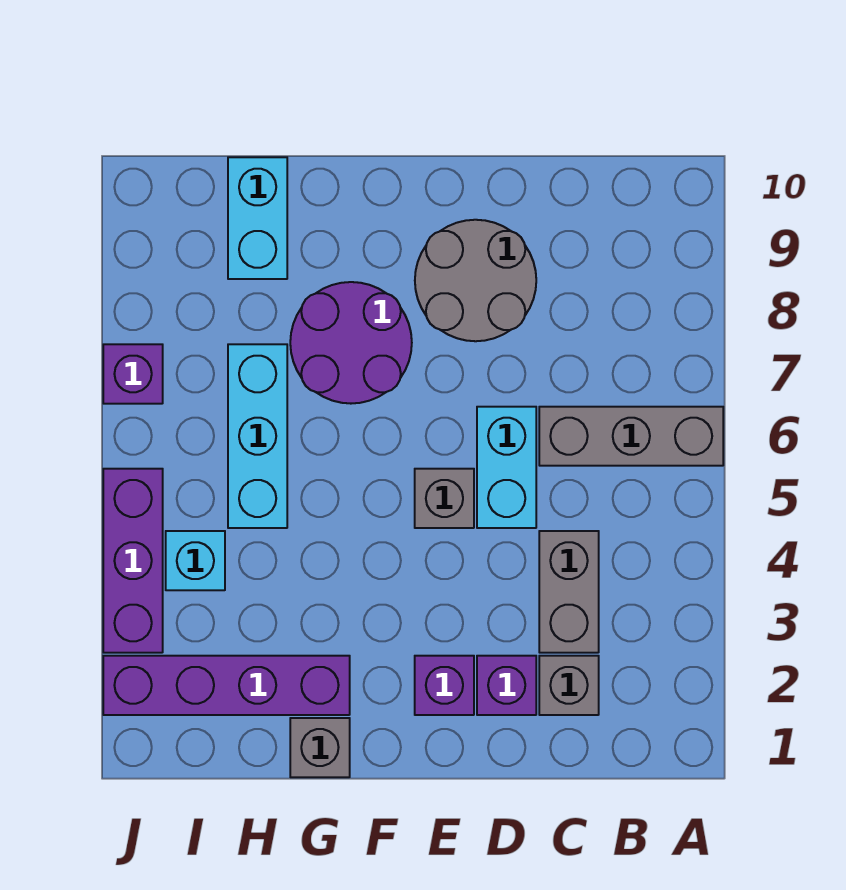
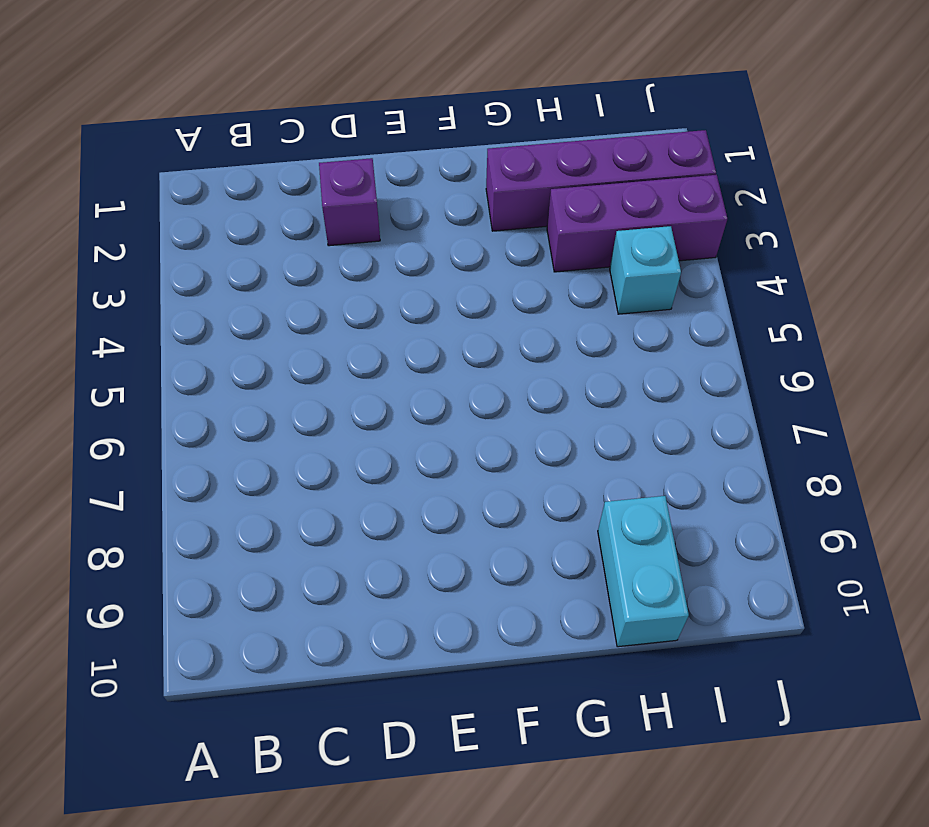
purple brick H3:J3 level 1 -> purple brick J3:J5 level 1
none -> grey brick A6:C6 level 1
none -> grey brick C2 level 1
none -> grey brick C3:C4 level 1

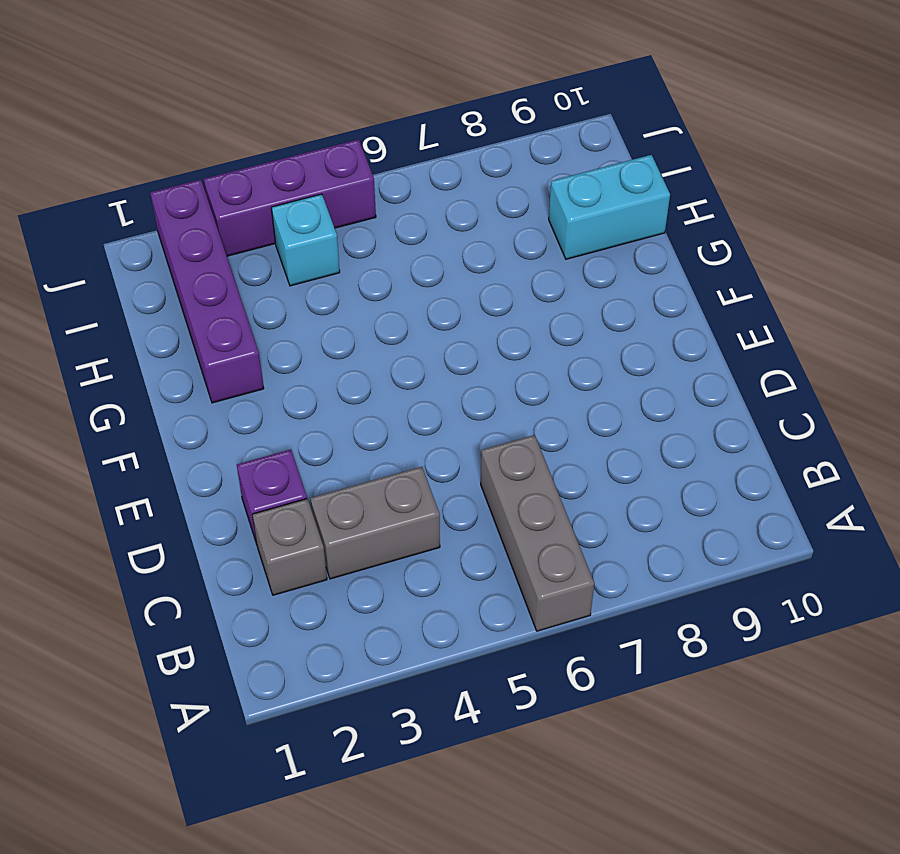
none -> cyan brick D5:D6 level 1
none -> grey round brick D8:E9 level 1
none -> purple brick E2 level 1

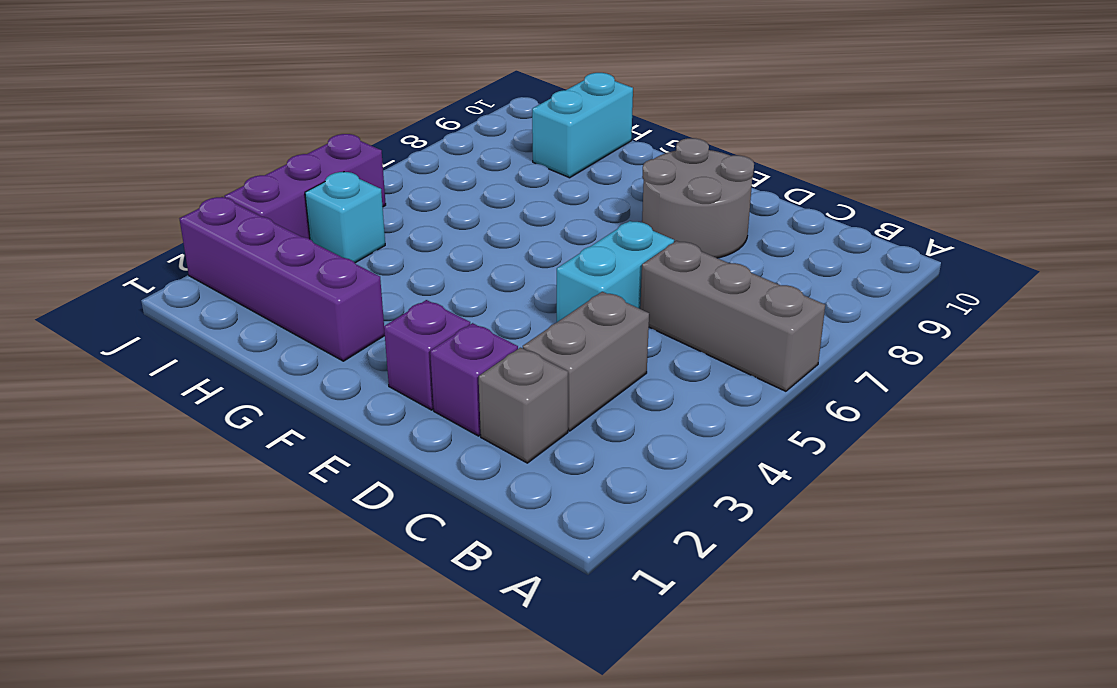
none -> grey brick E5 level 1
none -> purple round brick F7:G8 level 1
none -> grey brick G1 level 1

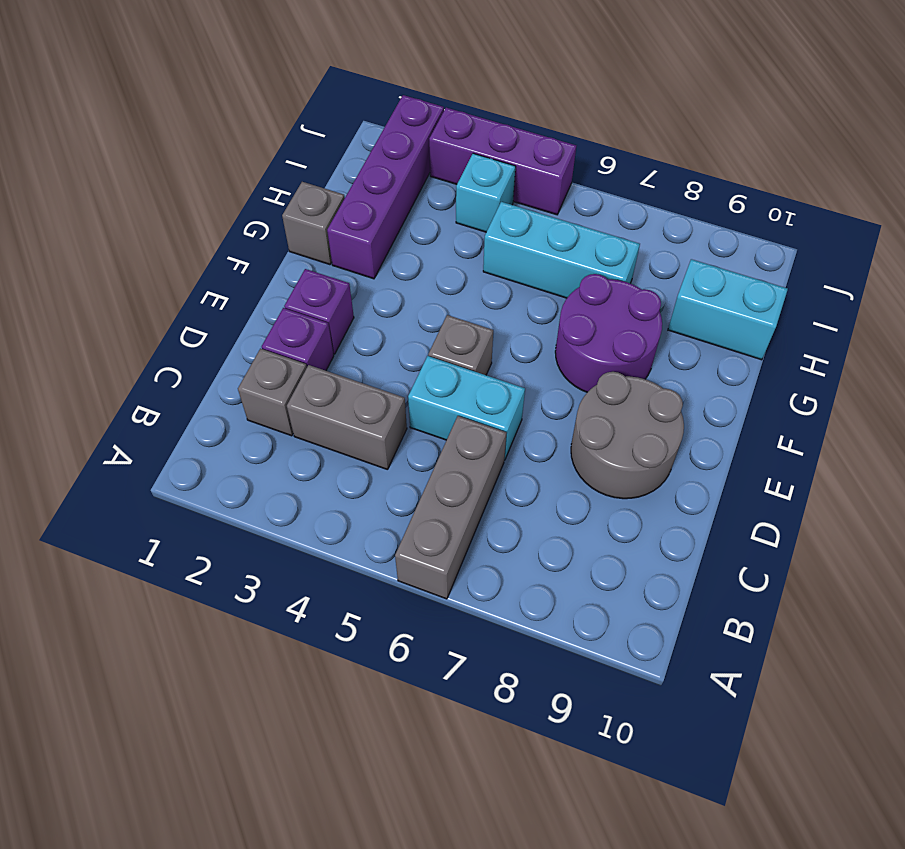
none -> purple brick J7 level 1

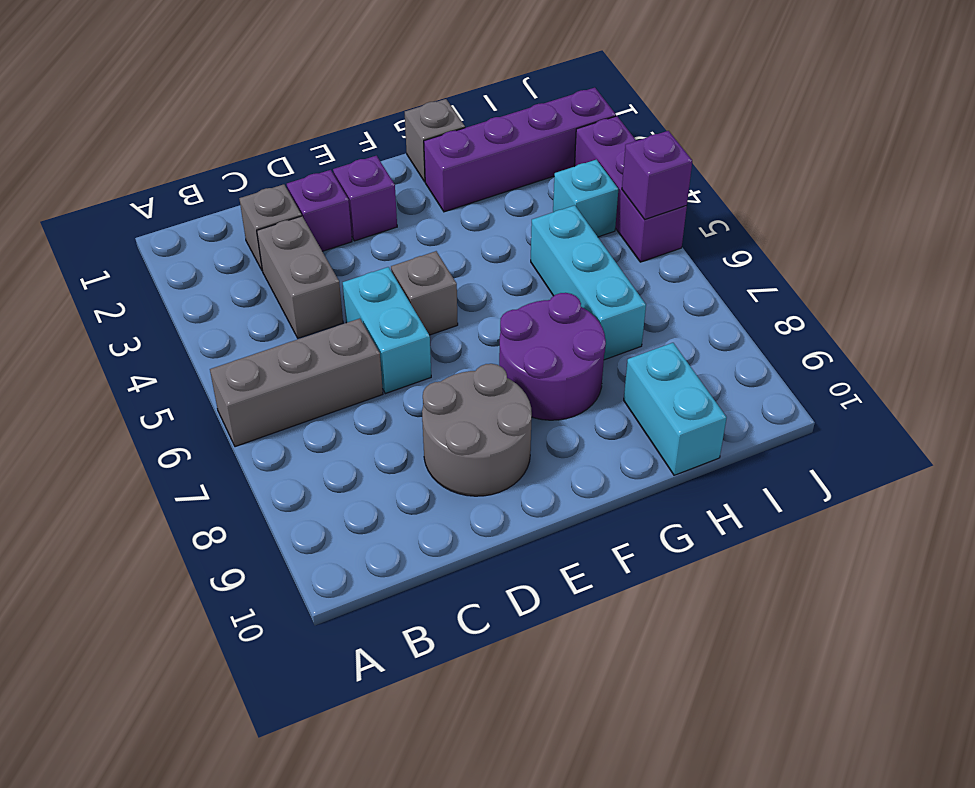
purple brick J5 level 2 -> purple brick J7 level 1

